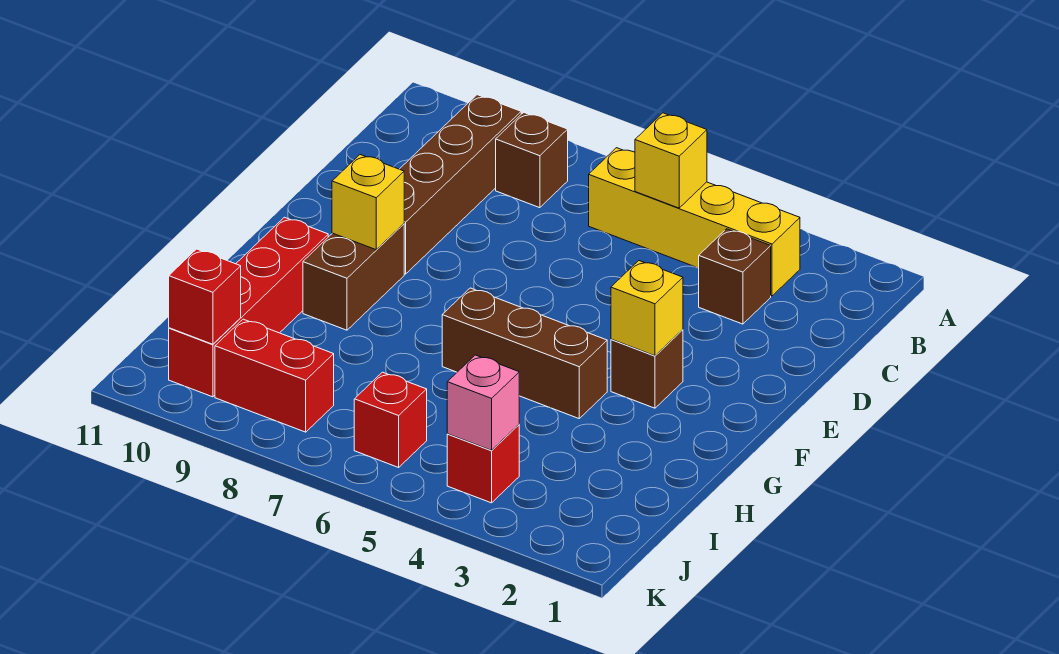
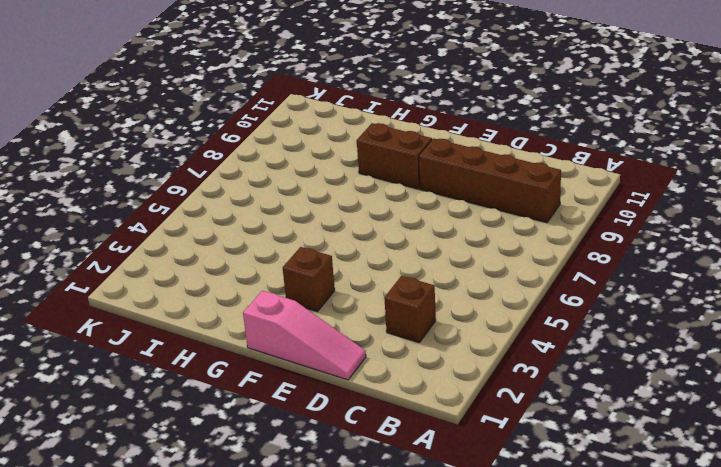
pink slope D1:F1 level 1 top F -> none
none -> yellow brick B3:B6 level 1
none -> brown brick B8 level 1
none -> brown brick G4:G6 level 1

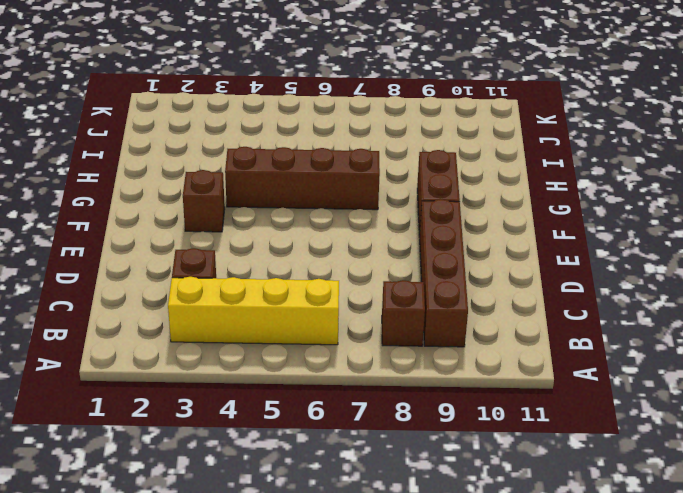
brown brick G4:G7 level 1 -> brown brick G4:G6 level 1
none -> red brick G10:J10 level 1
none -> red brick J4 level 1
none -> red brick J6 level 1

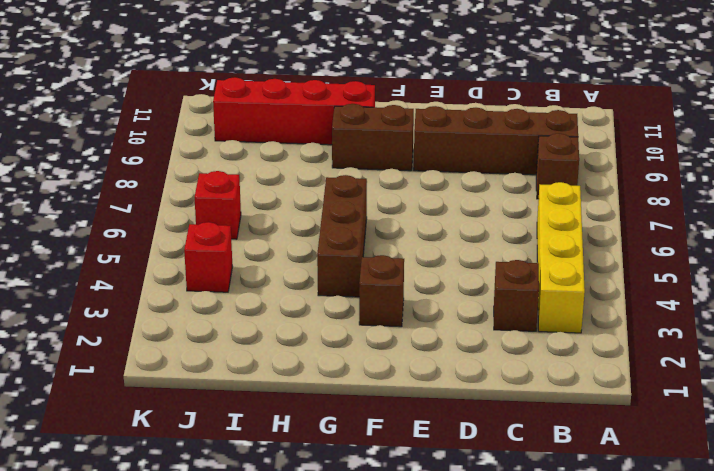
none -> red brick J8:J9 level 1
none -> yellow brick B5 level 2
none -> yellow brick F3 level 2

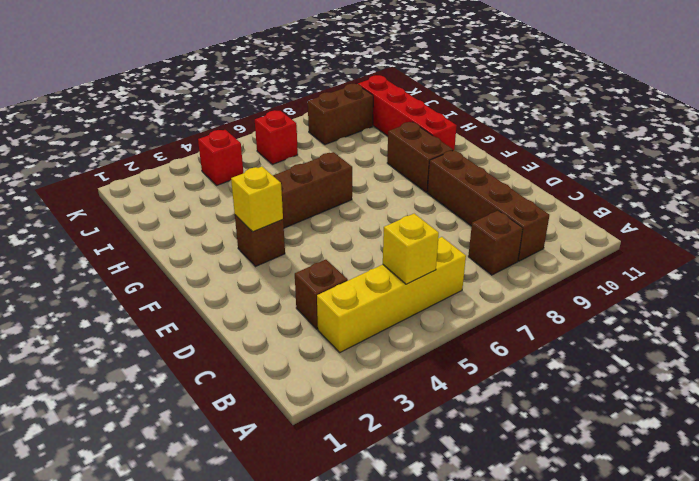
brown brick J8:J9 level 1 -> red brick J8:J9 level 1
none -> yellow brick F9 level 2
none -> pink brick J4 level 2
none -> red brick J10 level 2

